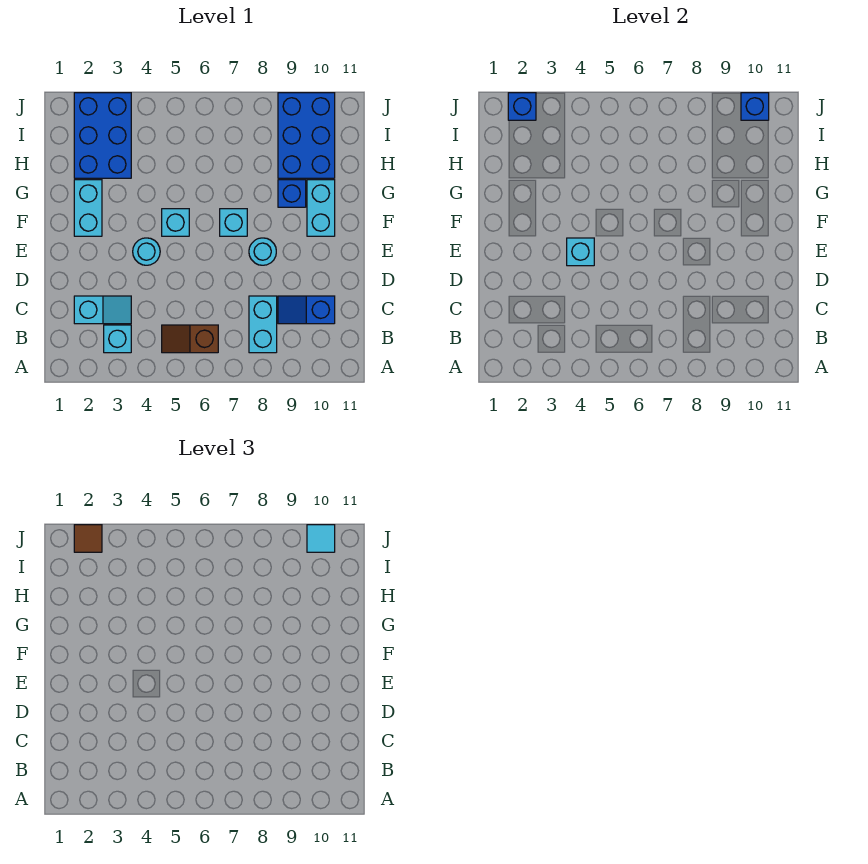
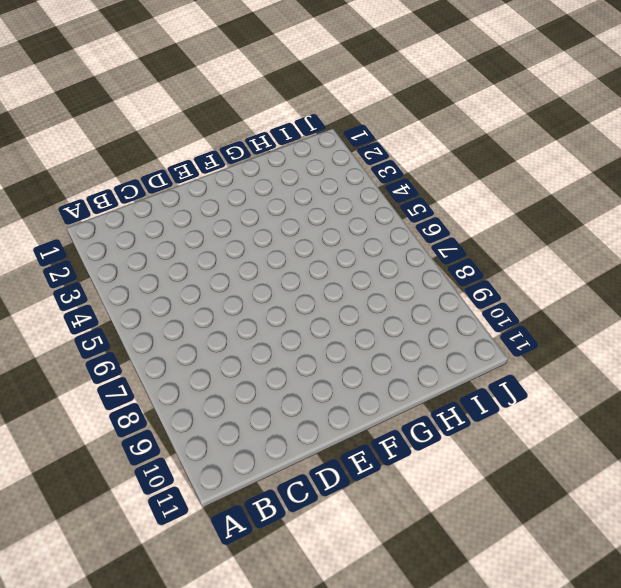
none -> cyan brick B3 level 1
none -> brown slope B5:B6 level 1 top 6
none -> cyan brick B8:C8 level 1

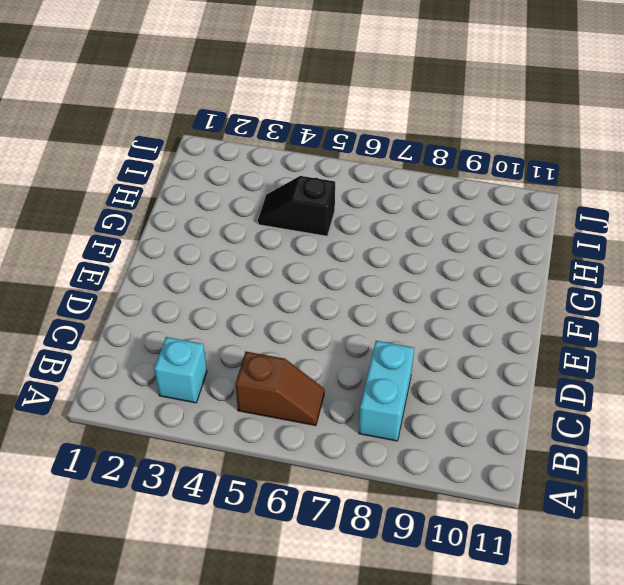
brown slope B5:B6 level 1 top 5 -> brown slope B5:B6 level 1 top 6
black slope H4:H5 level 1 top 5 -> none
none -> cyan slope C2:C3 level 1 top 2
none -> blue slope C9:C10 level 1 top 10
none -> cyan round brick E4 level 1

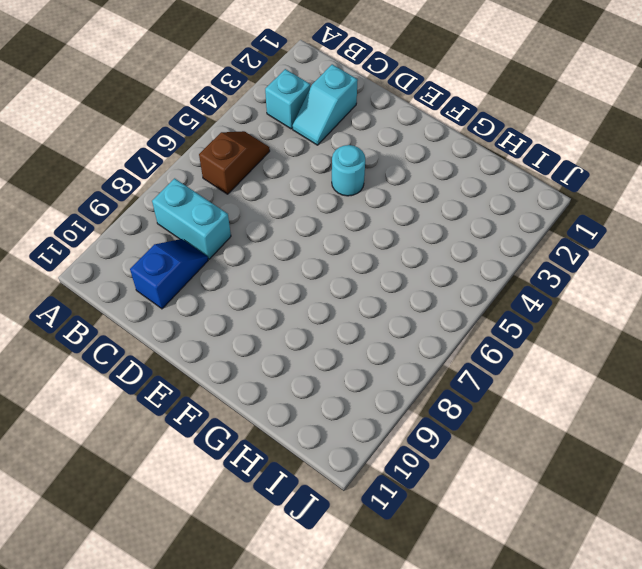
none -> cyan round brick E8 level 1
none -> cyan brick F2:G2 level 1
none -> cyan brick F5 level 1

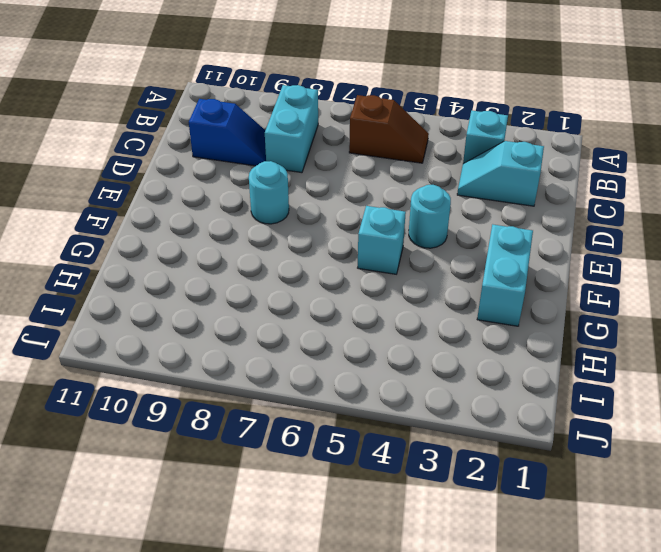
none -> cyan brick F7 level 1
none -> cyan brick F10:G10 level 1
none -> blue brick G9 level 1

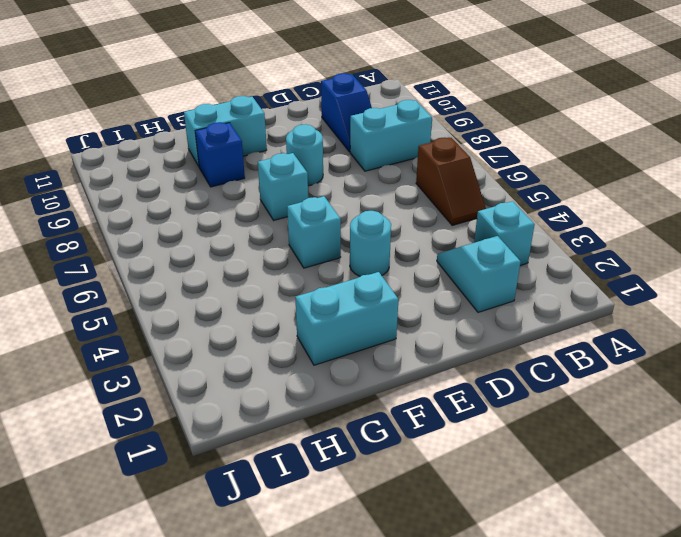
none -> blue brick H2:J3 level 1
none -> blue brick H9:J10 level 1
none -> cyan brick E4 level 2

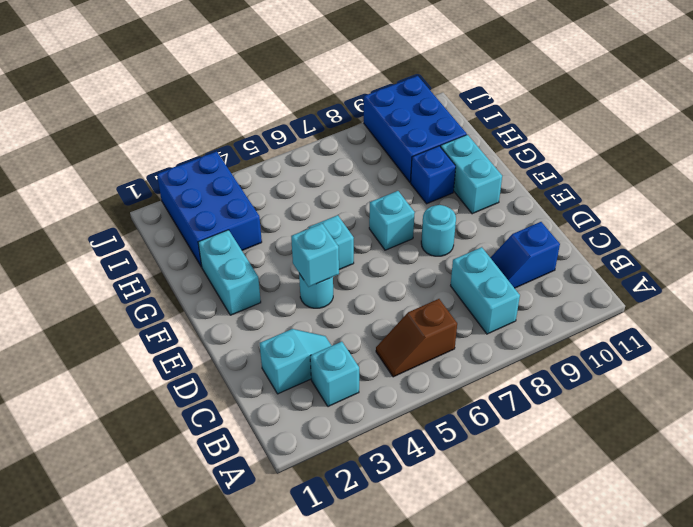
none -> blue brick J2 level 2
none -> blue brick J10 level 2
none -> brown tile J2 level 3

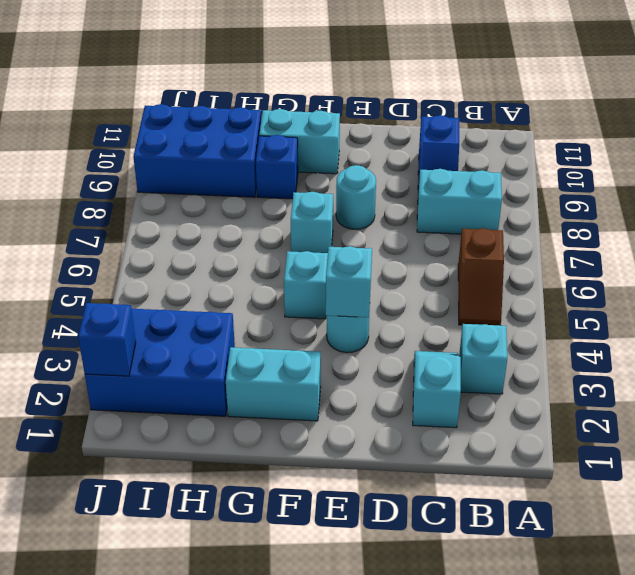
none -> blue brick J10 level 2
none -> brown tile J2 level 3
none -> cyan tile J10 level 3

